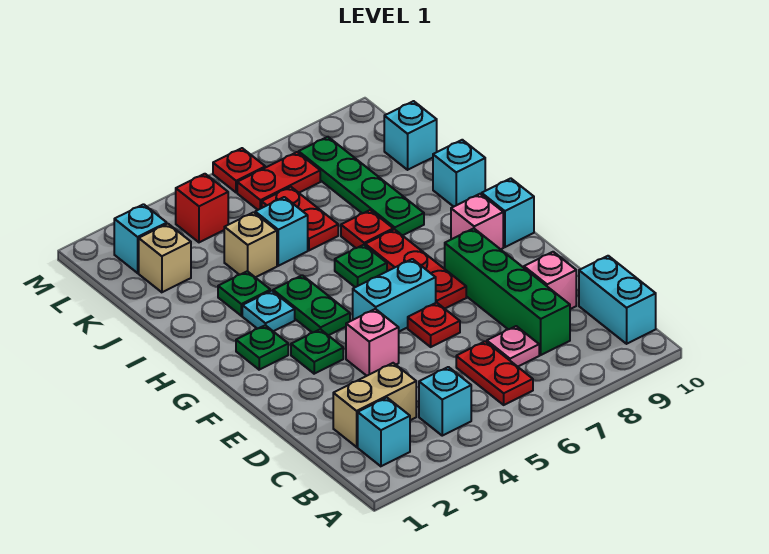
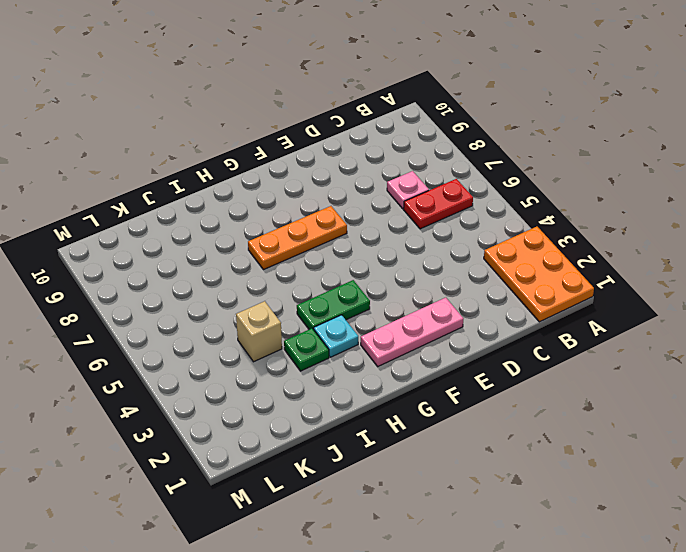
orange plate A1:B3 level 1 -> cyan brick B2 level 1
pink plate E2:G2 level 1 -> green plate G2 level 1
orange plate F7:H7 level 1 -> red plate F7:H7 level 1
none -> cyan brick B4 level 1
none -> cyan brick B10:C10 level 1
none -> tan brick C2:C3 level 1
none -> green brick C8:F8 level 1

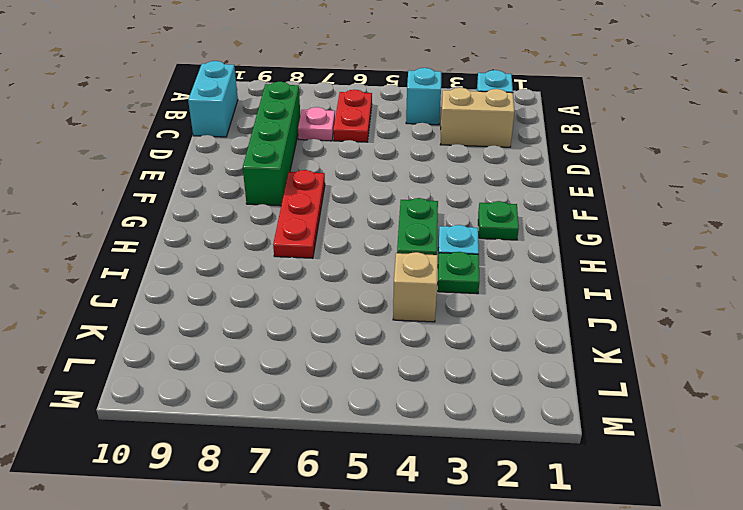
none -> pink brick D9 level 1
none -> pink brick E4 level 1
none -> red plate E6 level 1
none -> green plate F3 level 1

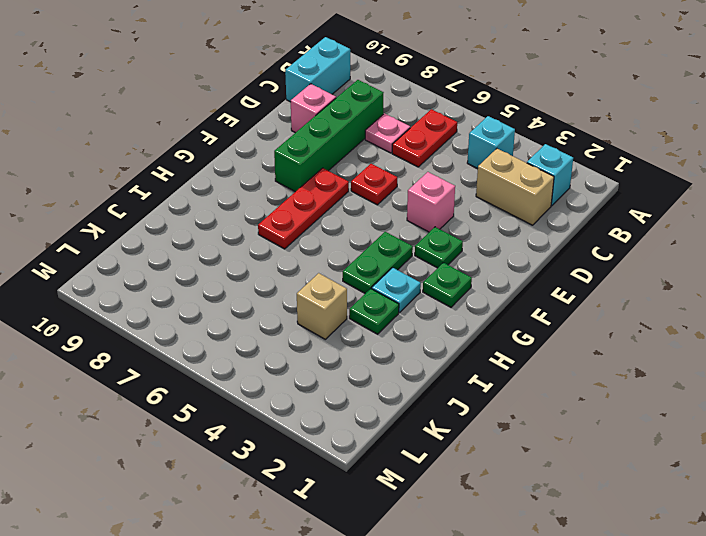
none -> cyan brick F5:F6 level 1
none -> pink brick G9 level 1
none -> cyan brick G10 level 1
none -> green plate H6 level 1

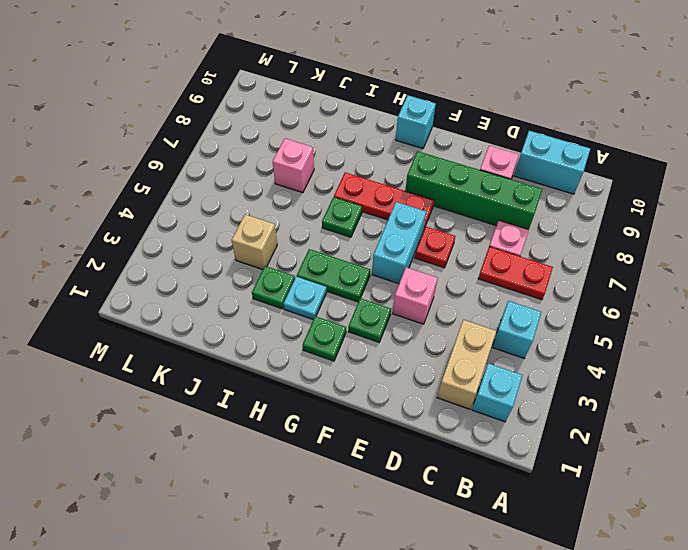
pink brick J7 level 1 -> pink brick G9 level 1
none -> red plate I7 level 1
none -> green plate I8:L8 level 1
none -> cyan brick I10 level 1
none -> cyan brick J5 level 1

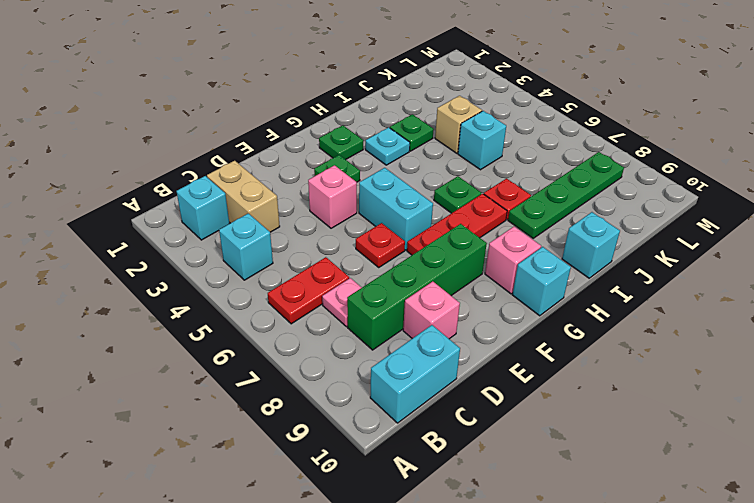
none -> green plate G4:H4 level 1
none -> red plate J6:K6 level 1
none -> tan brick K2 level 1
none -> cyan brick K10 level 1

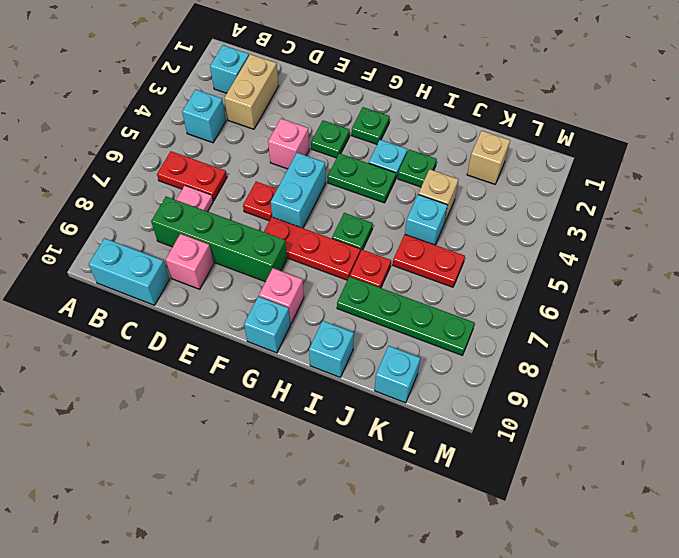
none -> cyan brick L2 level 1
none -> red brick L4 level 1
none -> red plate L6:L7 level 1
none -> red plate M6 level 1

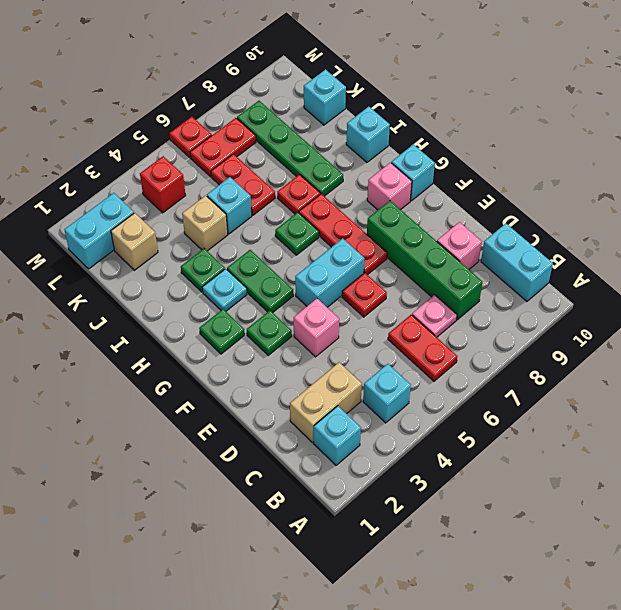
cyan brick L1:L2 level 1 -> cyan brick L2 level 1

